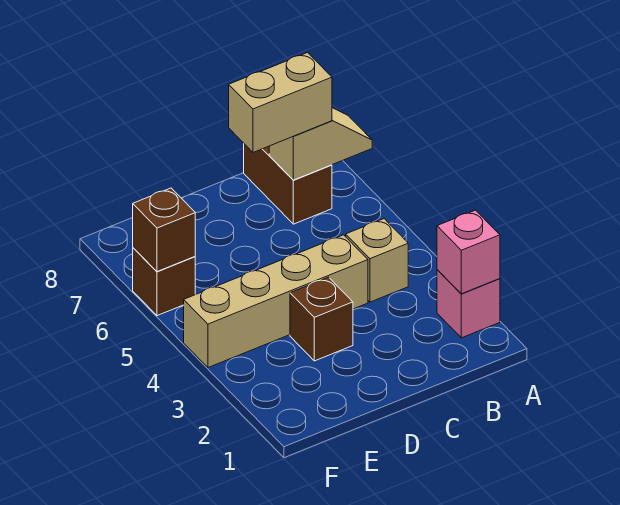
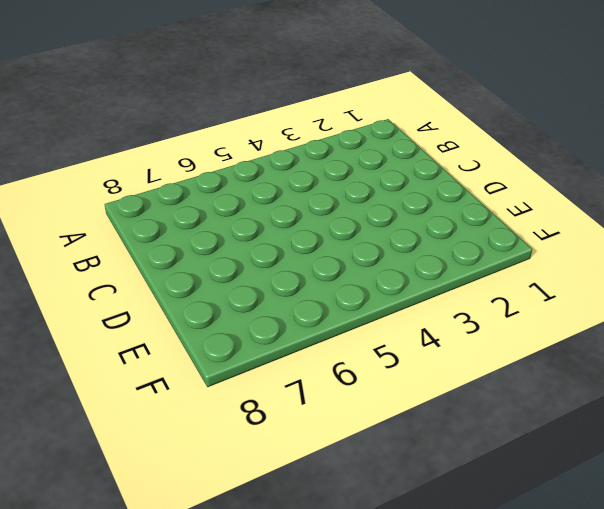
none -> pink brick A2 level 1
none -> tan brick B4 level 1

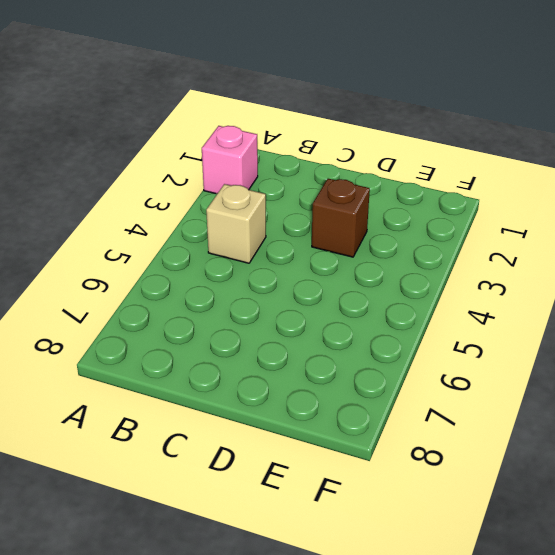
none -> brown brick B7:B8 level 1
none -> tan brick C4:F4 level 1

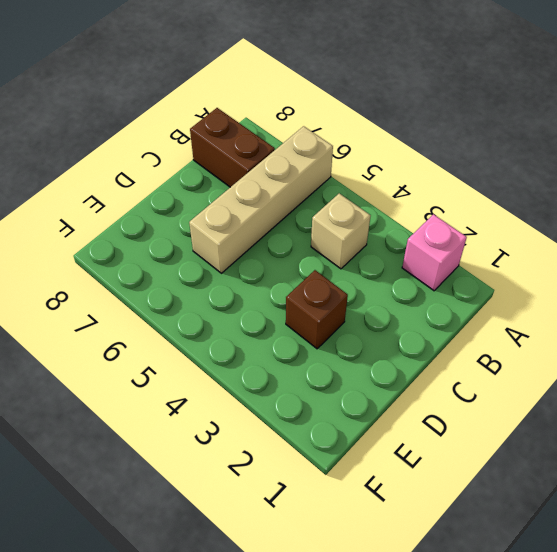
tan brick A6:D6 level 1 -> tan brick C4:F4 level 1
none -> brown brick F6 level 1
none -> pink brick A2 level 2

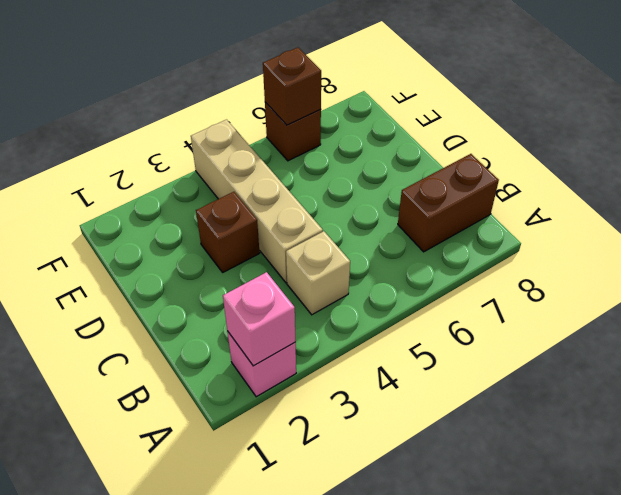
none -> tan slope A7:B7 level 2 top B
none -> tan brick B7:C7 level 3

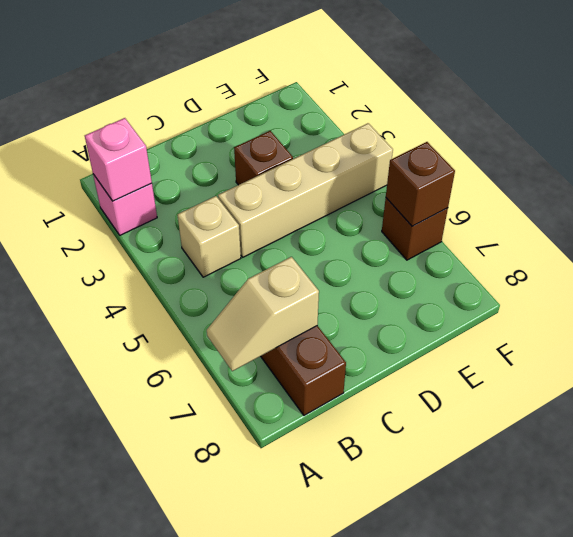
none -> tan brick B7:C7 level 3

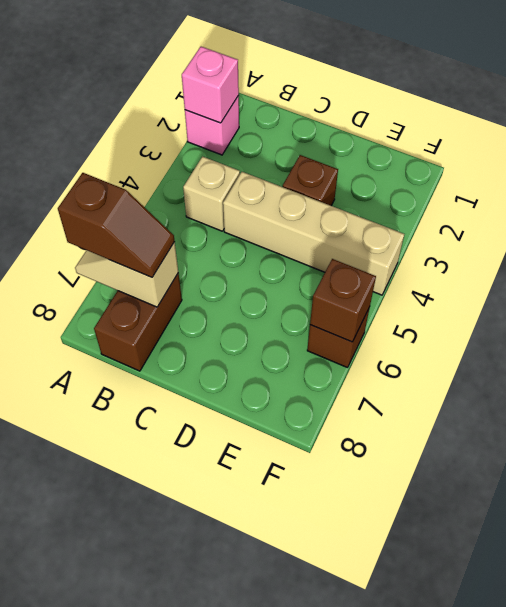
brown slope A7:B7 level 3 top A -> tan brick B7:C7 level 3

